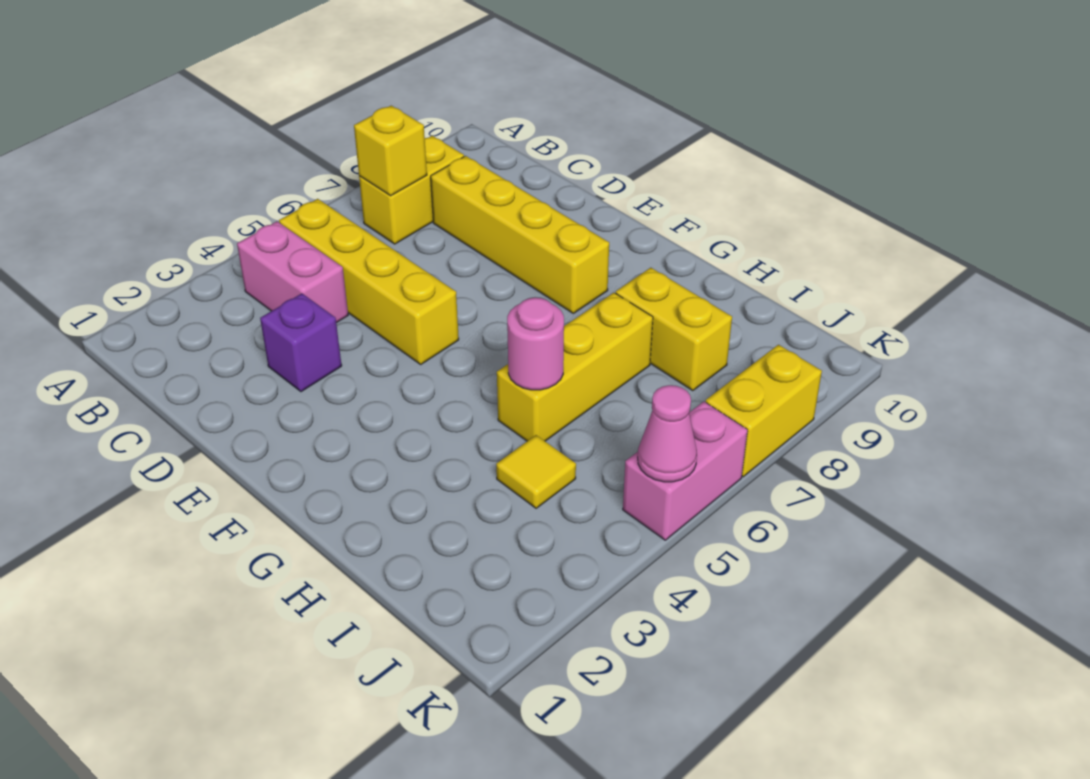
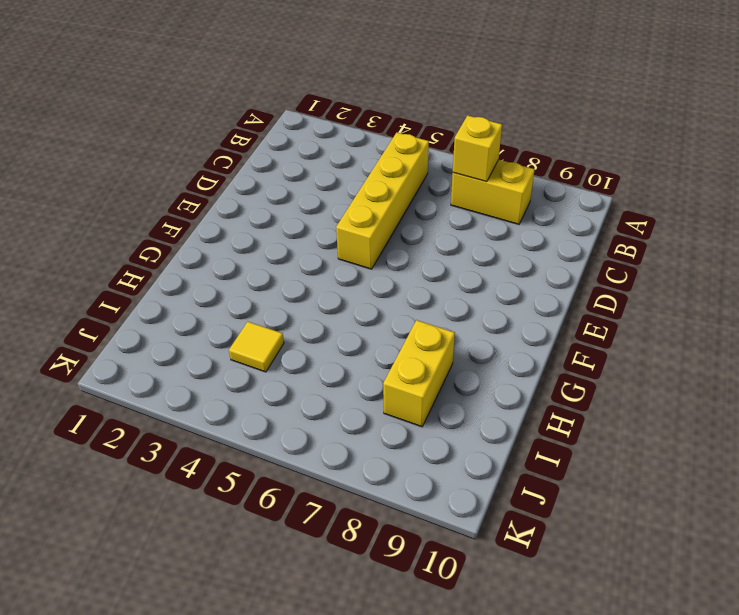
none -> pink brick B4:C4 level 1
none -> yellow brick C8:F8 level 1
none -> purple brick D3 level 1

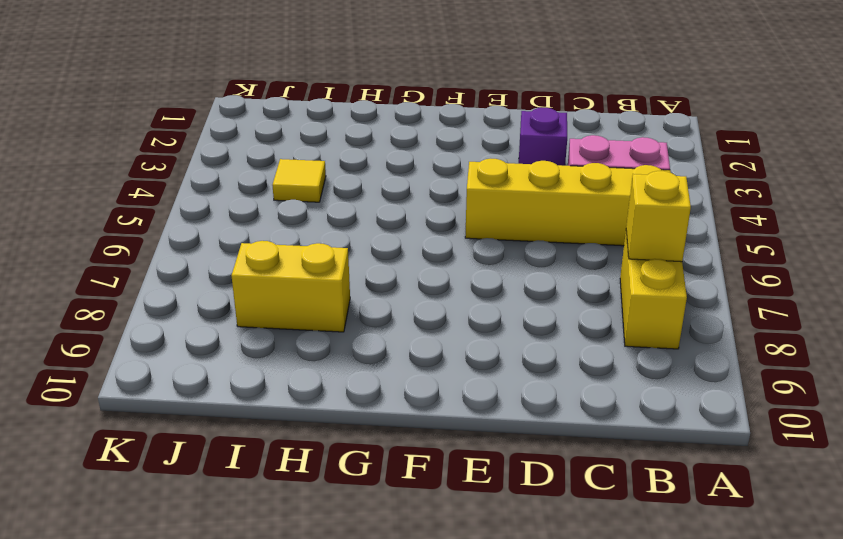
none -> yellow brick C8:F8 level 1
none -> yellow brick H5:H7 level 1
none -> pink brick K5:K6 level 1

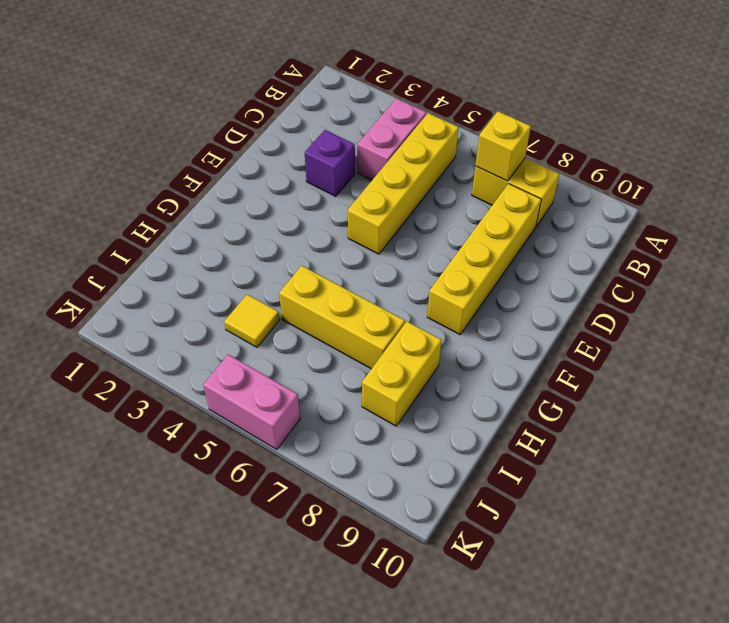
none -> yellow brick K7:K8 level 1
none -> pink round brick H5 level 2
none -> pink cone K5 level 2

